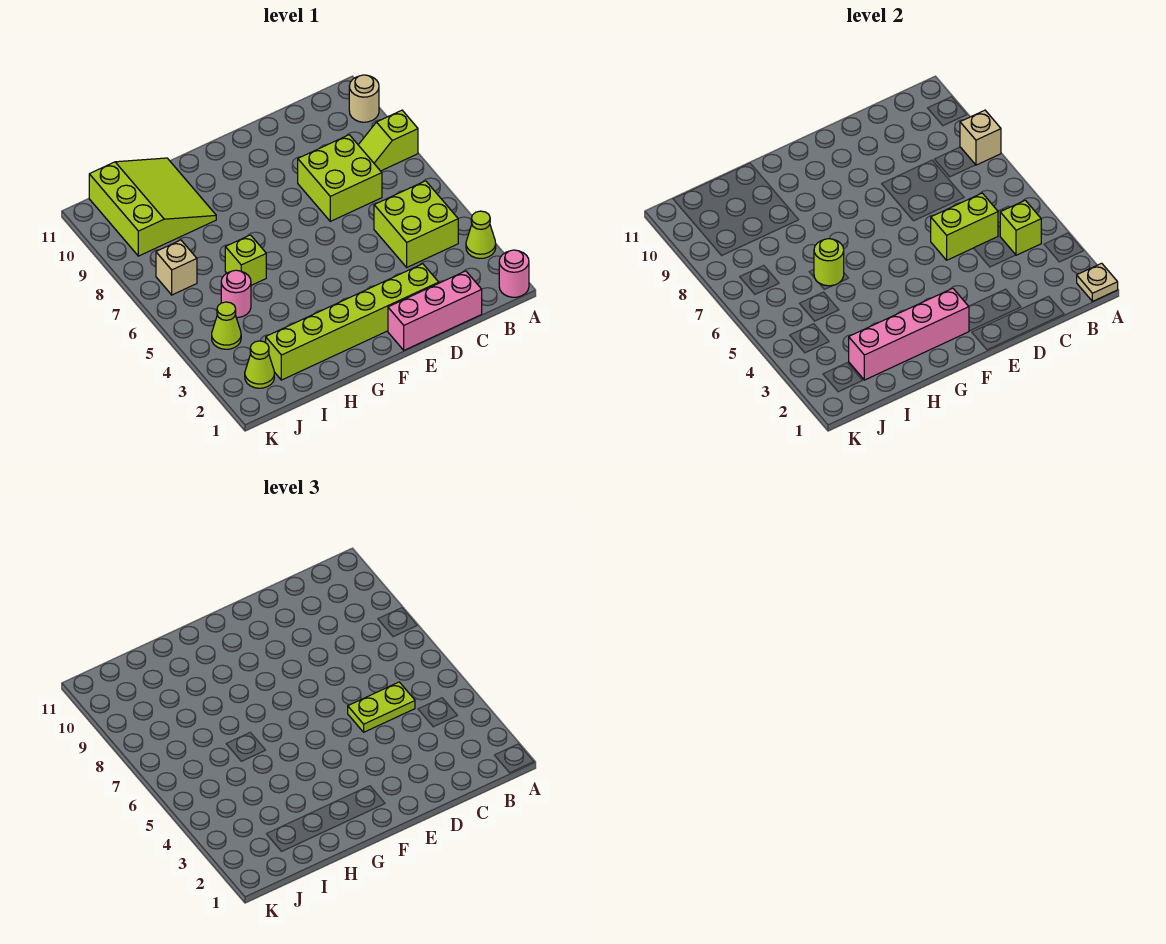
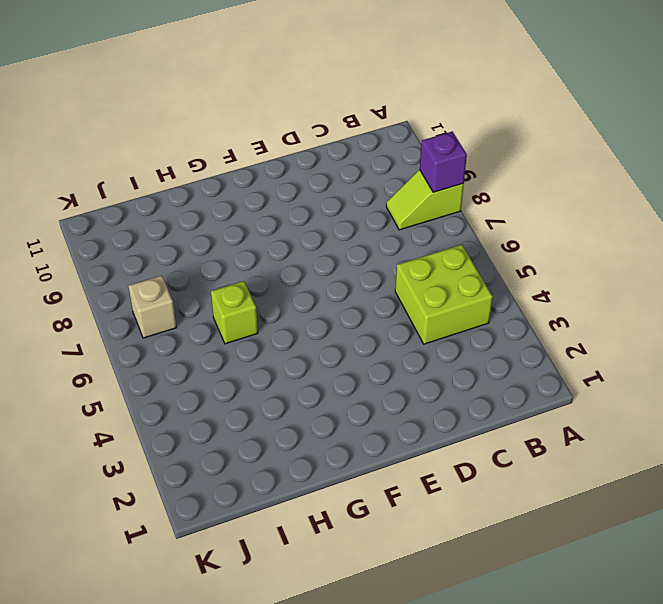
purple brick A8 level 2 -> tan brick A8 level 2
none -> pink round brick A1 level 1
none -> lime cone A3 level 1
none -> tan round brick A10 level 1

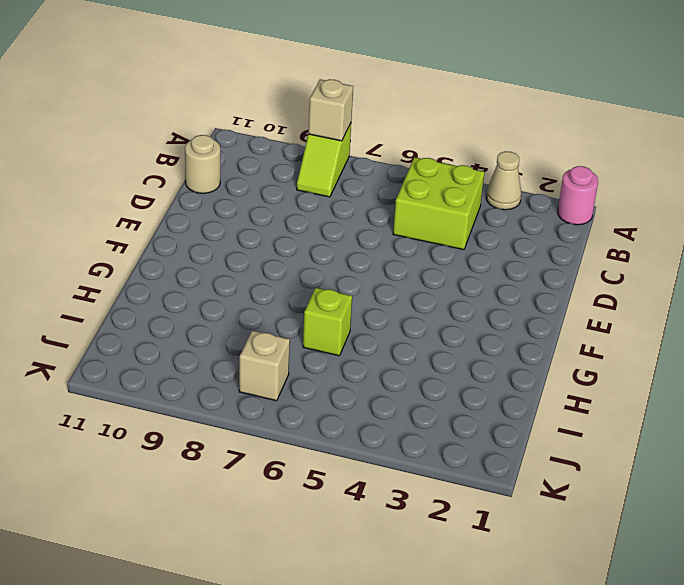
tan cone A3 level 1 -> lime cone A3 level 1
tan round brick C11 level 1 -> tan round brick A10 level 1
none -> pink brick C1:E1 level 1
none -> lime brick C7:D8 level 1
none -> lime brick D2:I2 level 1

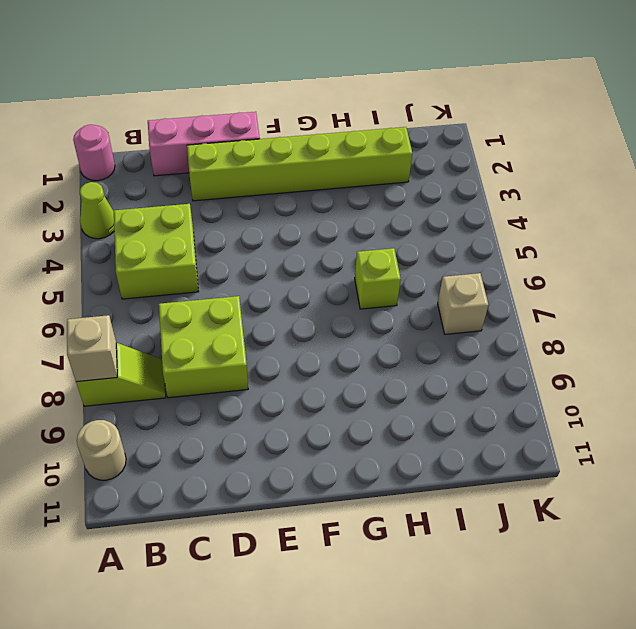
none -> lime slope H9:J11 level 1 top J
none -> pink round brick I5 level 1
none -> lime cone J2 level 1

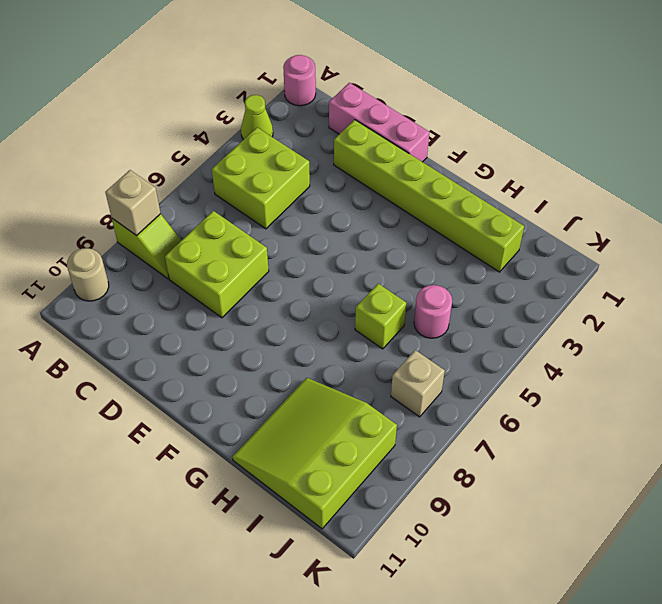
none -> lime cone J2 level 1
none -> lime cone J4 level 1
none -> tan plate A1 level 2

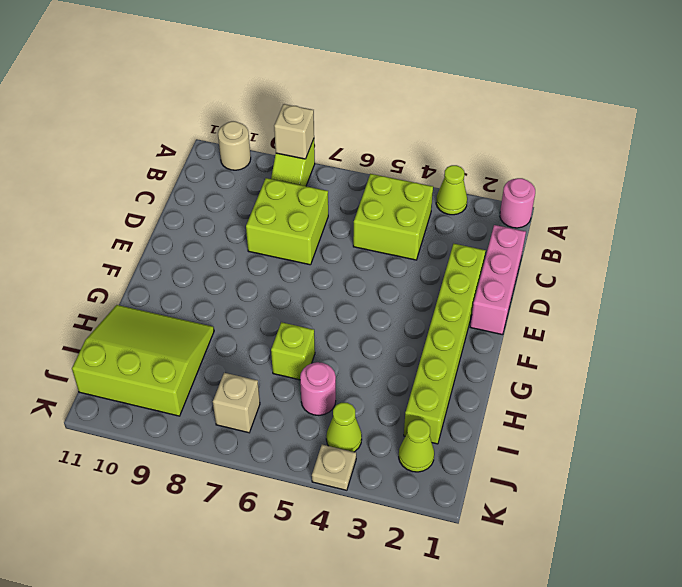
tan plate K4 level 1 -> tan plate A1 level 2
none -> lime brick B4 level 2
none -> lime brick C5:D5 level 2
none -> pink brick F2:I2 level 2

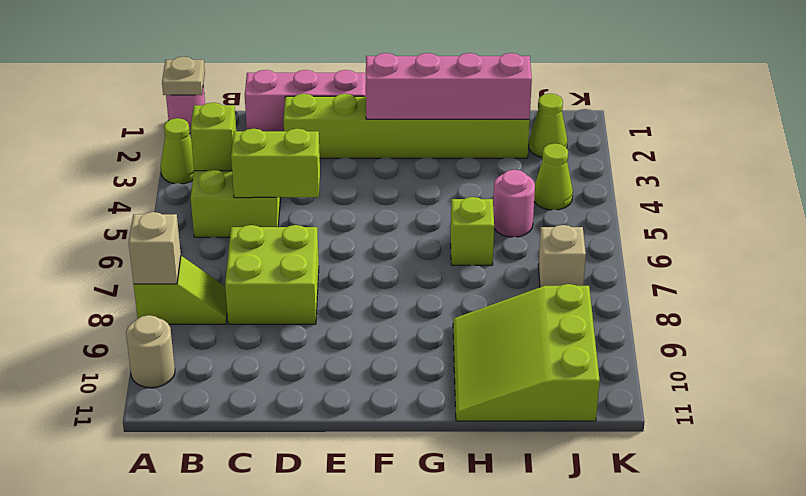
none -> lime round brick H6 level 2
none -> lime plate C5:D5 level 3

